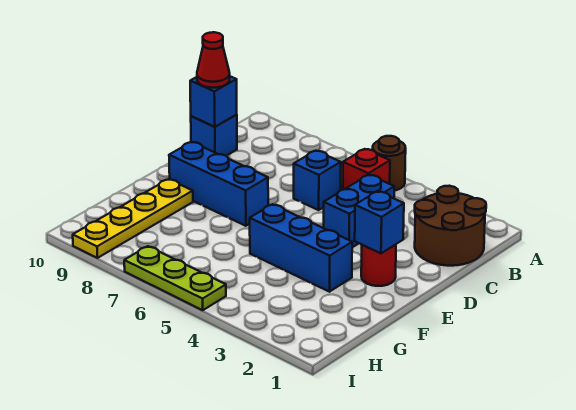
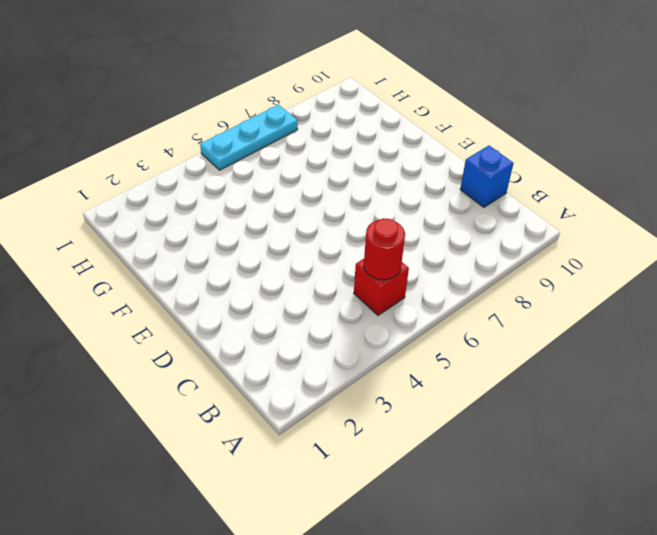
red round brick B5 level 2 -> red round brick E2 level 1
cyan plate I5:I7 level 1 -> lime plate I5:I7 level 1
none -> brown round brick A5 level 1
none -> brown round brick B1:C2 level 1
none -> blue brick C4:D4 level 1

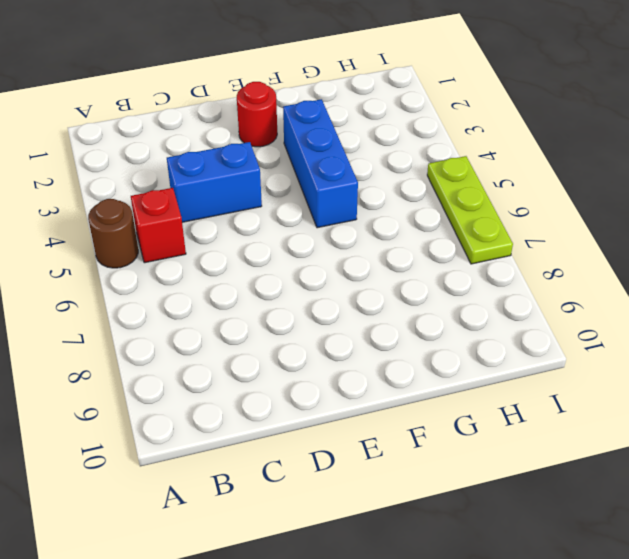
none -> brown round brick B1:C2 level 1
none -> blue brick C6 level 1
none -> blue brick C10 level 1

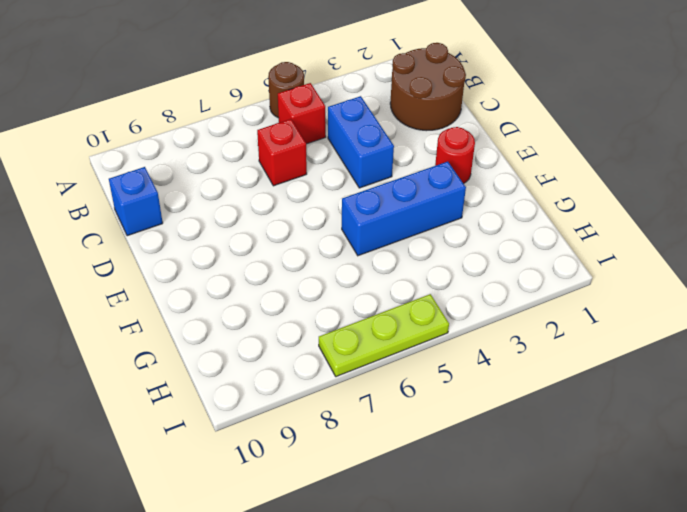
red brick C6 level 1 -> blue brick C6 level 1
none -> blue brick E7:E9 level 1
none -> yellow plate F9:I9 level 1
none -> blue brick C10 level 2

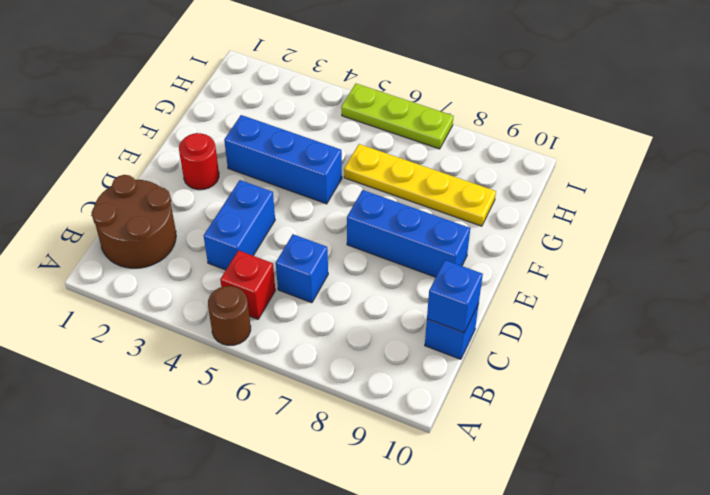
yellow plate G6:G9 level 1 -> yellow plate F9:I9 level 1
none -> blue brick E2 level 2
none -> red cone C10 level 3

